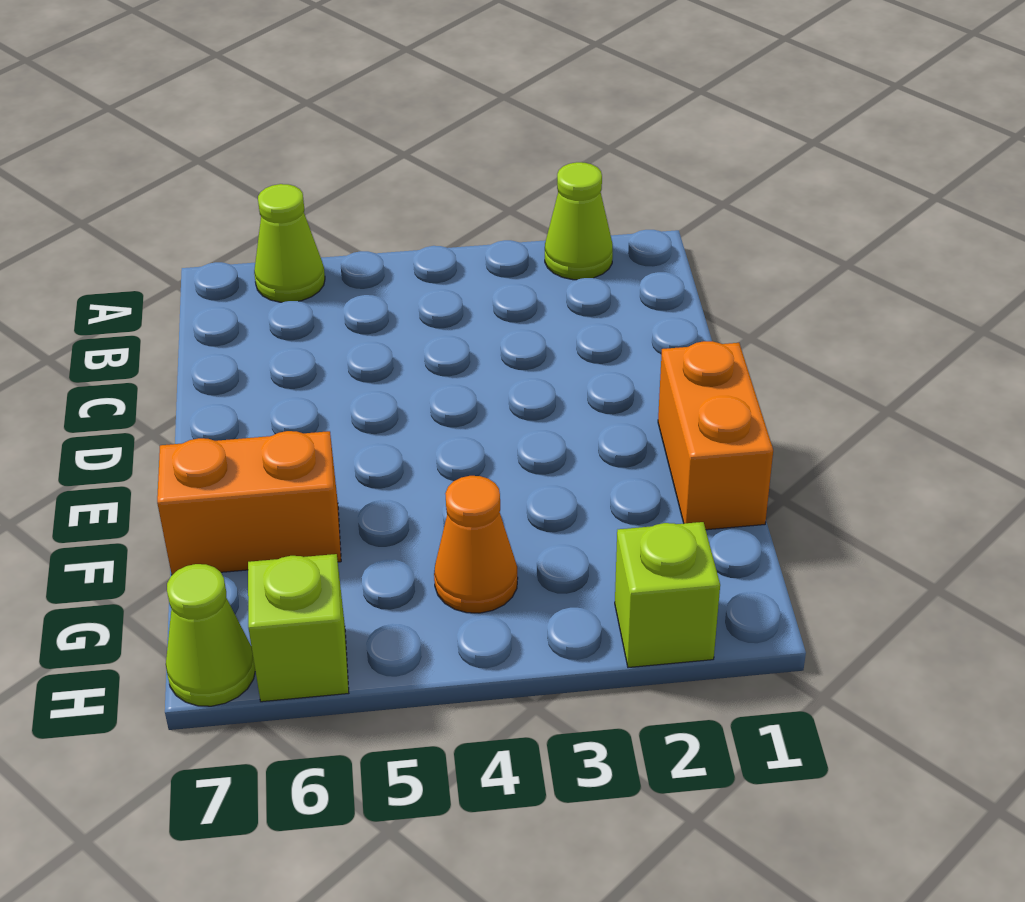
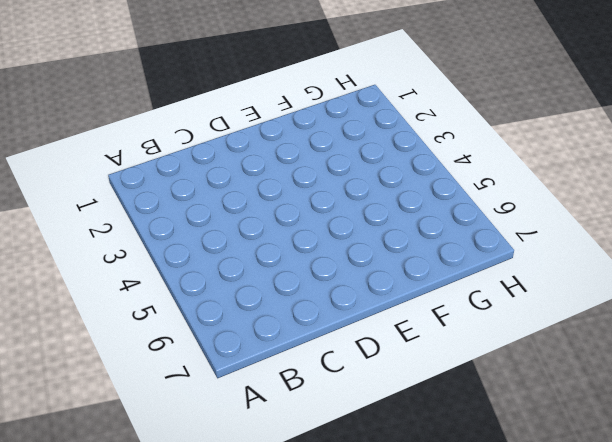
none -> lime cone A2 level 1
none -> lime cone A6 level 1

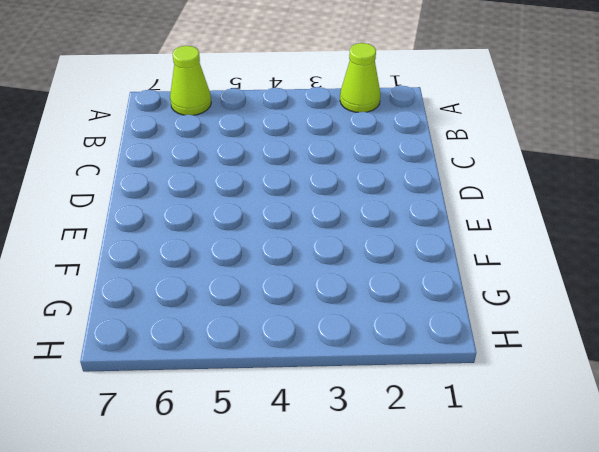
none -> orange brick E1:F1 level 1
none -> orange brick F6:F7 level 1

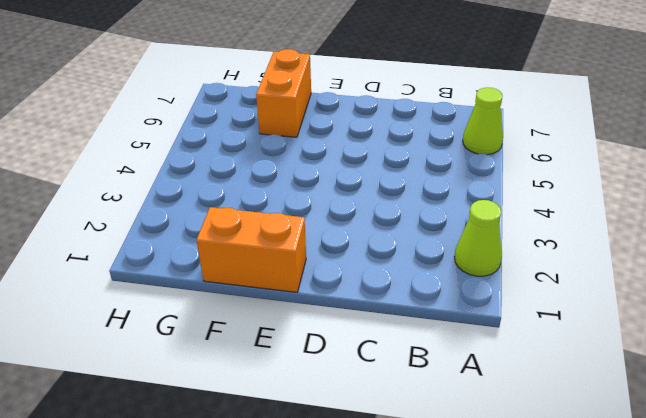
none -> orange cone G4 level 1
none -> lime brick H2 level 1

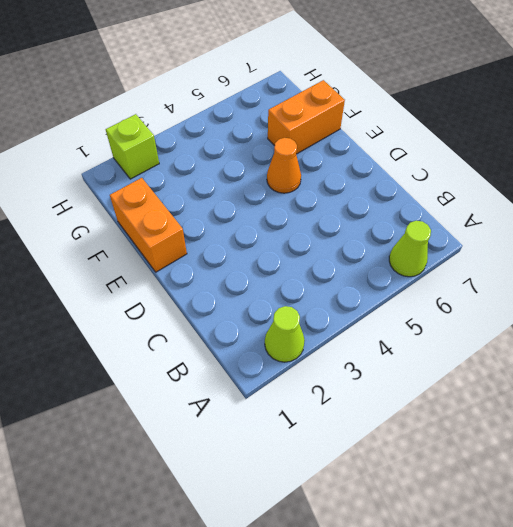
orange cone E5 level 1 -> orange cone G4 level 1
none -> lime brick H6 level 1
none -> lime cone H7 level 1

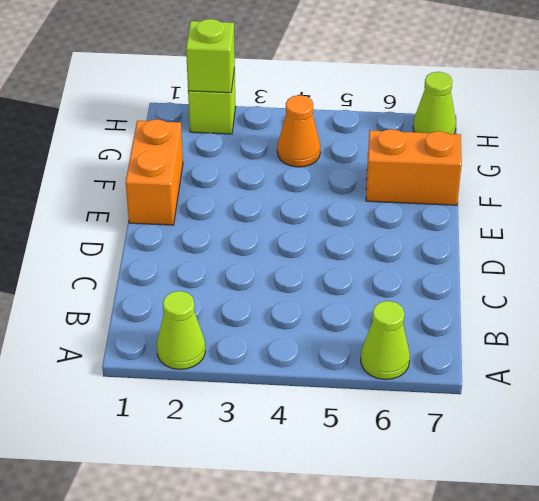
lime brick H2 level 2 -> lime brick H6 level 1

